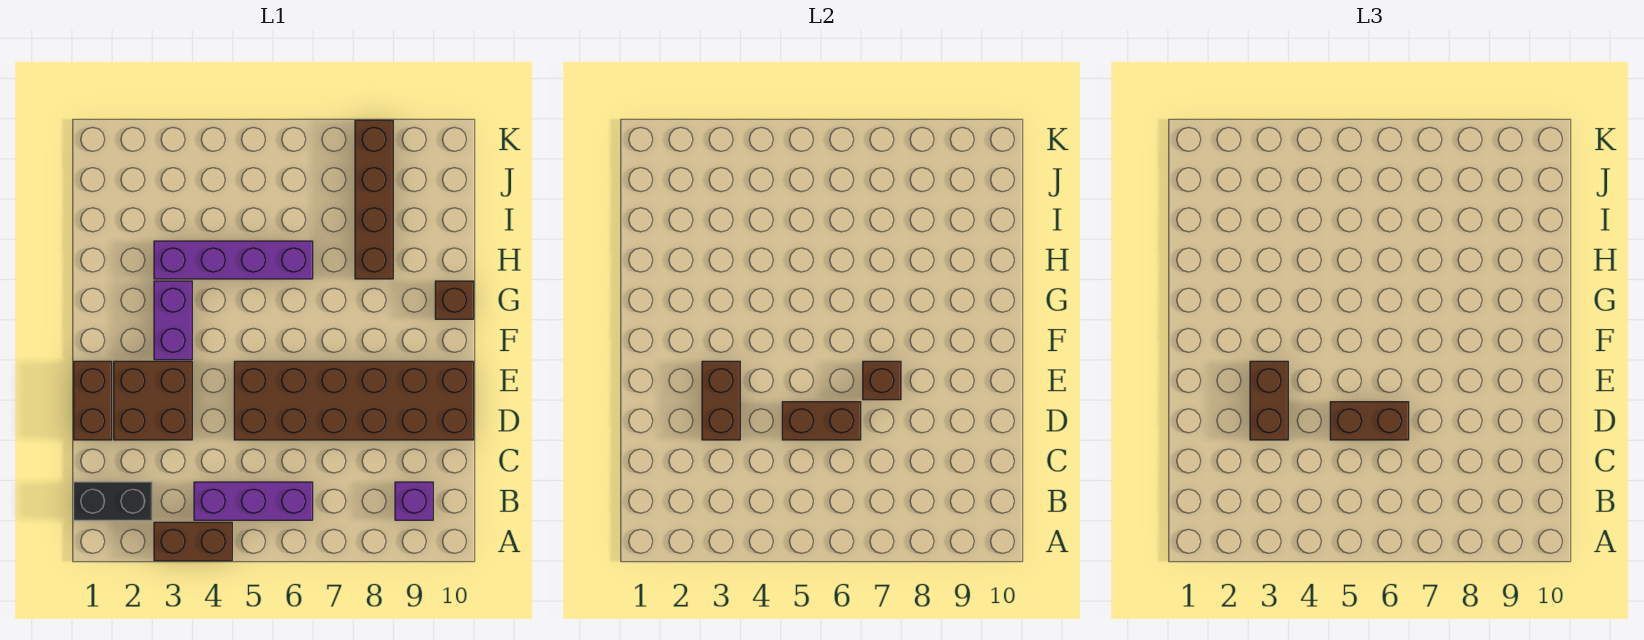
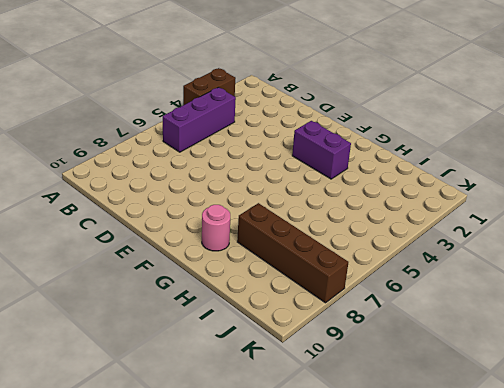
pink round brick G9 level 1 -> none
none -> black brick B1:B2 level 1
none -> purple brick B9 level 1
none -> brown brick D1:E1 level 1

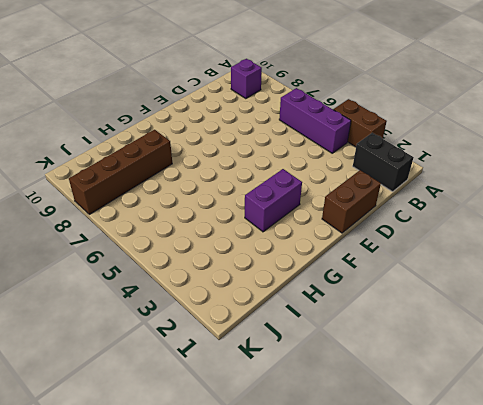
none -> brown brick D2:E3 level 1
none -> brown brick D5:E10 level 1
none -> brown brick G10 level 1

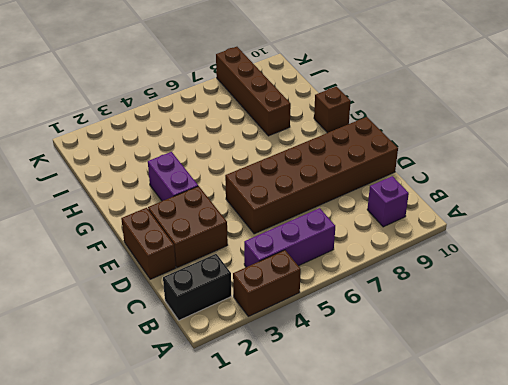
none -> purple brick H3:H6 level 1
none -> brown brick D3:E3 level 2
none -> brown brick D5:D6 level 2

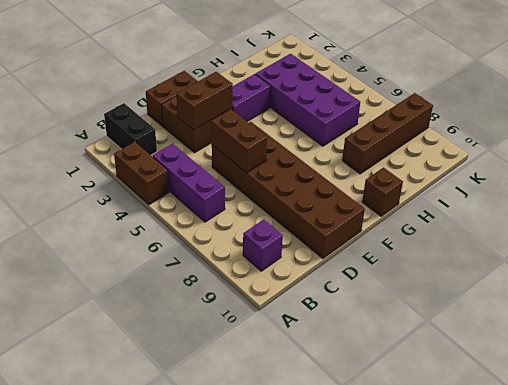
purple brick H3:I6 level 1 -> purple brick H3:H6 level 1
none -> brown brick E7 level 2
none -> brown brick D3:E3 level 3
none -> brown brick D5:D6 level 3

